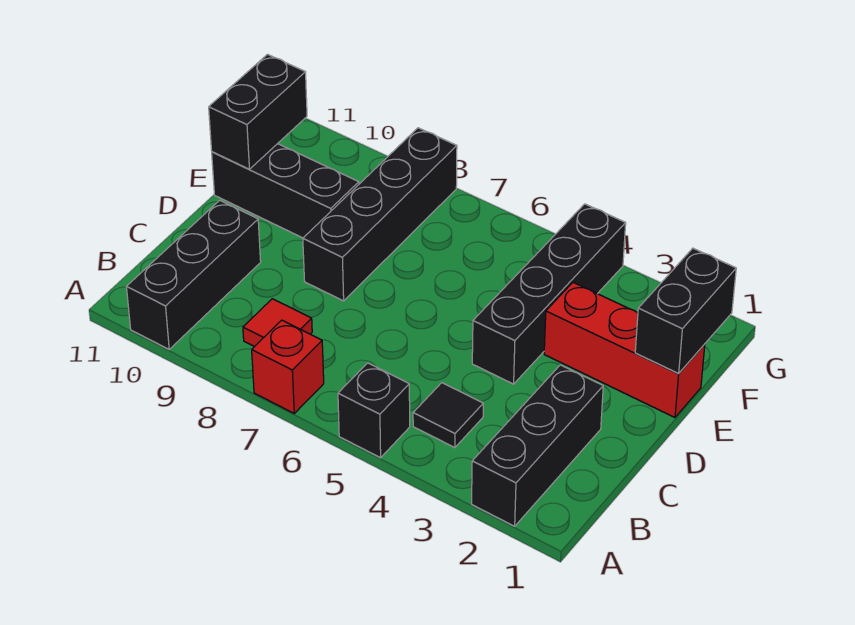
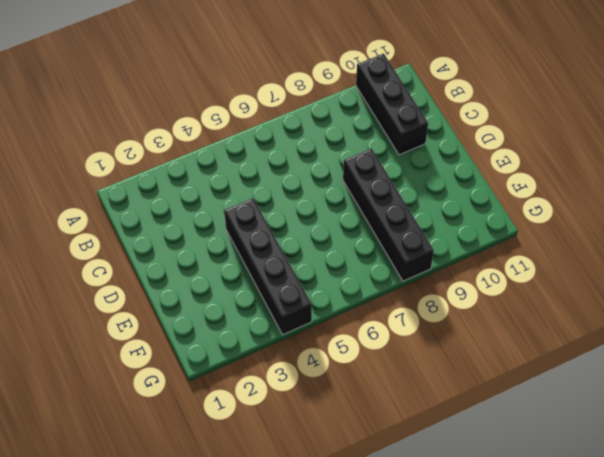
none -> black brick A2:C2 level 1
none -> black brick A5 level 1
none -> red brick A7 level 1

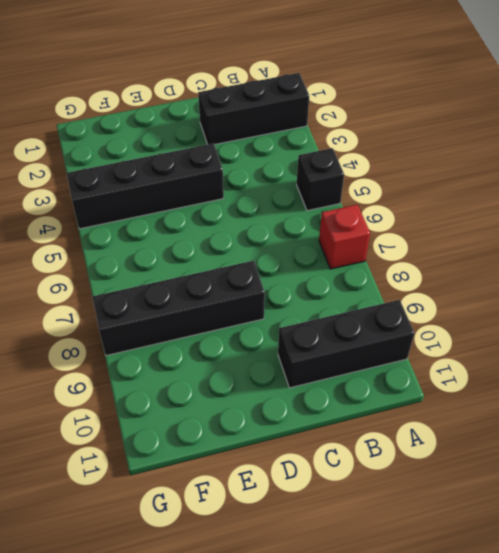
none -> black tile B4 level 1
none -> red tile B8 level 1
none -> red brick E1:E3 level 1

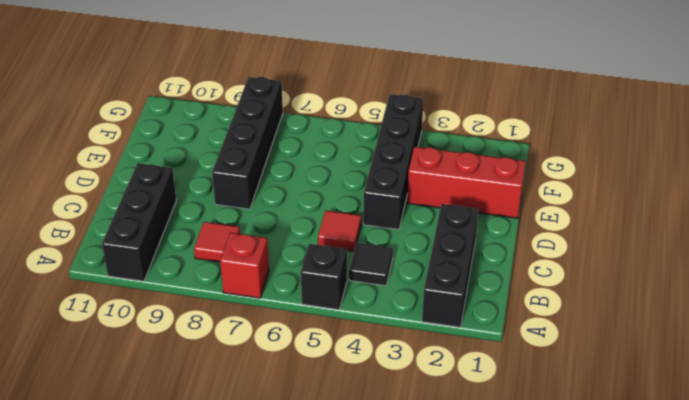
red tile C5 level 1 -> none
none -> black brick E9:E11 level 1
none -> black brick E1:F1 level 2
none -> black brick E11:F11 level 2

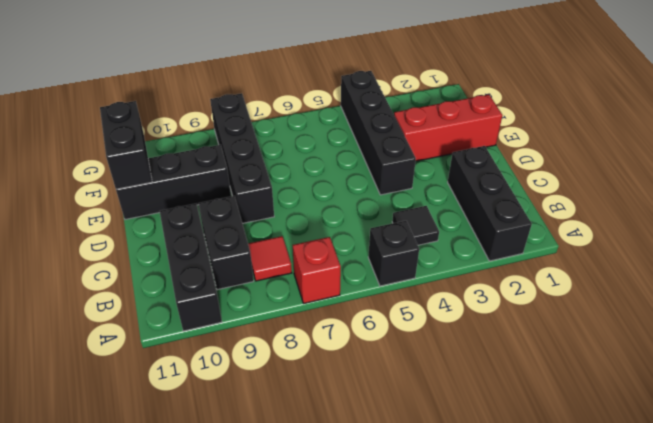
black brick B9:C9 level 1 -> black brick E1:F1 level 2

